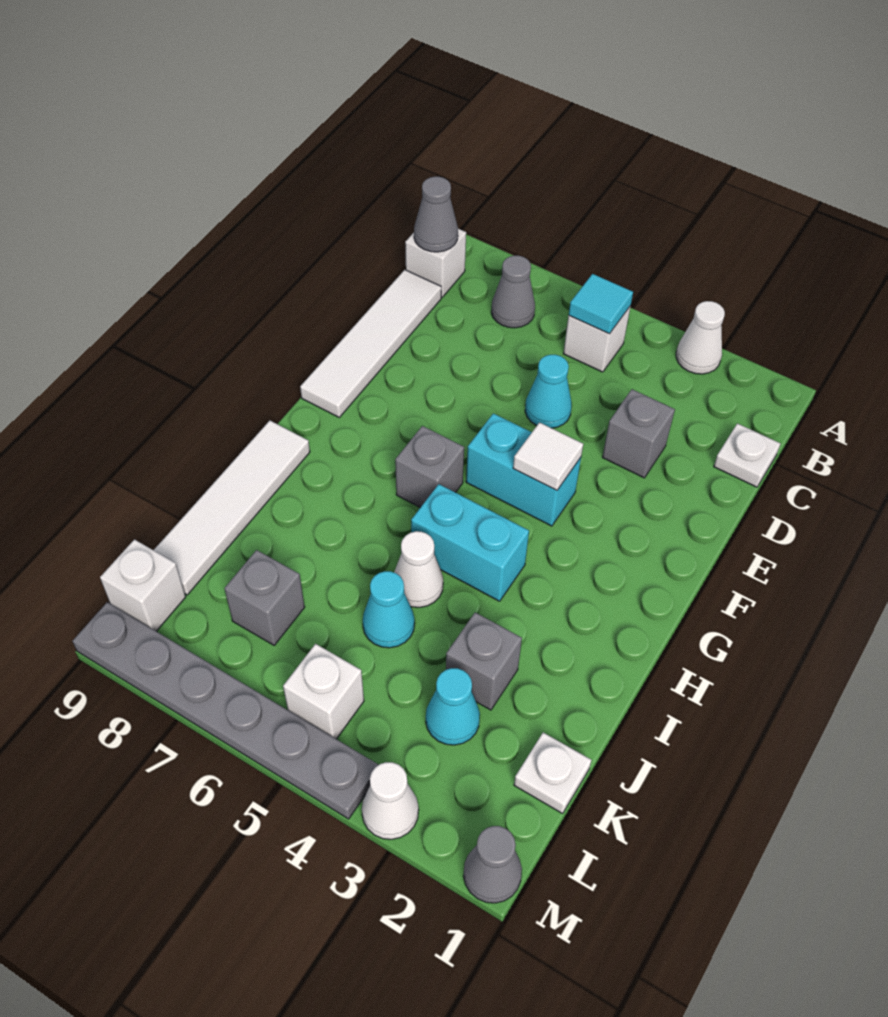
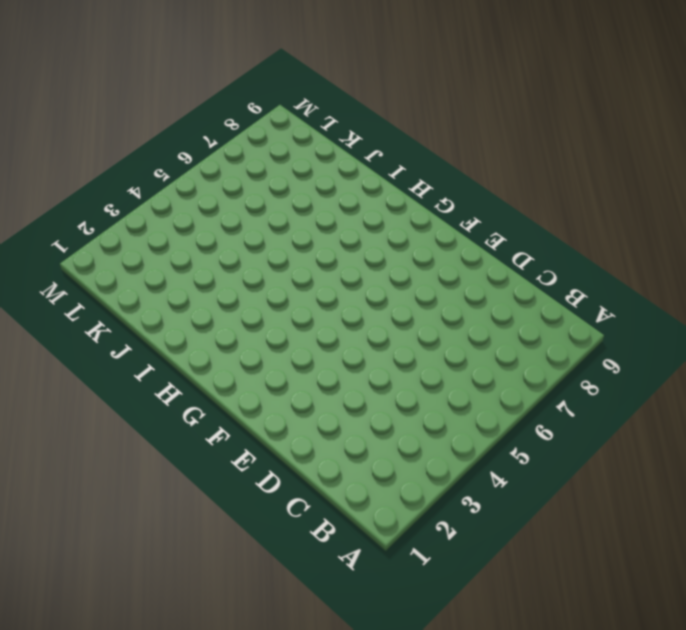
none -> white cone A3 level 1
none -> white brick B5 level 1
none -> grey cone B7 level 1

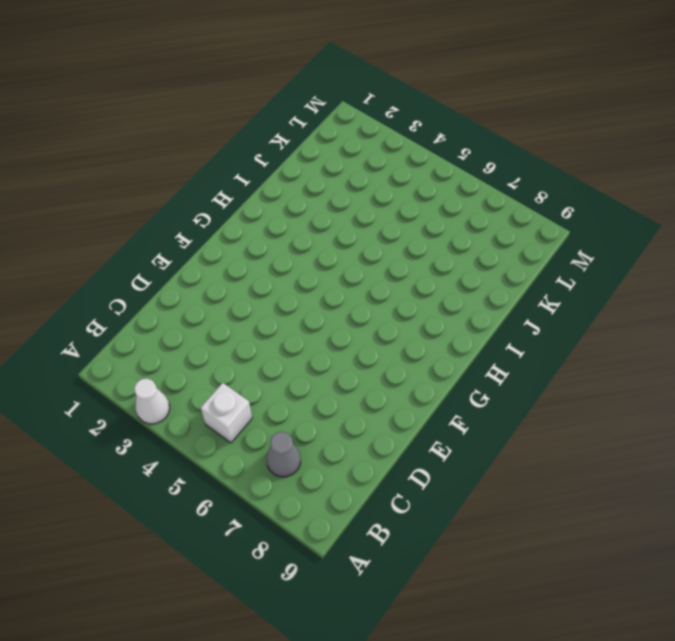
none -> white brick B9 level 1
none -> white plate C1 level 1
none -> white tile C9:F9 level 1

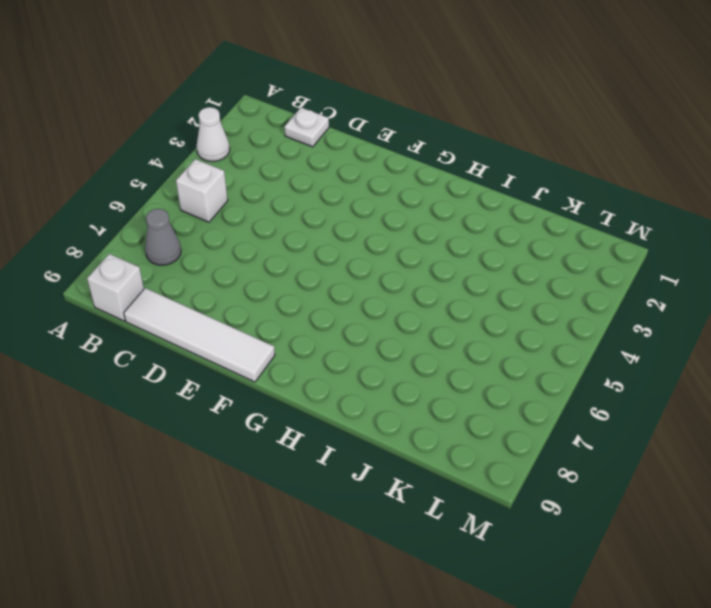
none -> grey brick D3 level 1
none -> cyan cone D5 level 1
none -> cyan brick F4:F5 level 1

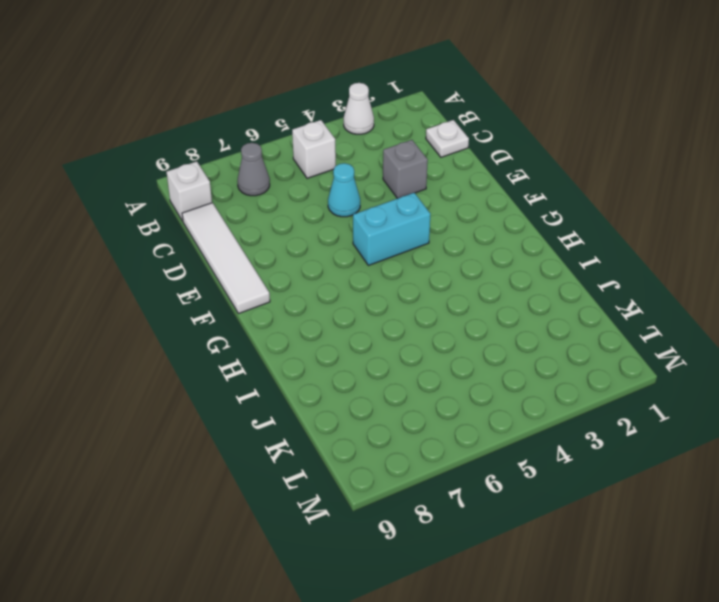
none -> grey brick G6 level 1
none -> cyan brick H4:H5 level 1
none -> white tile H9:K9 level 1

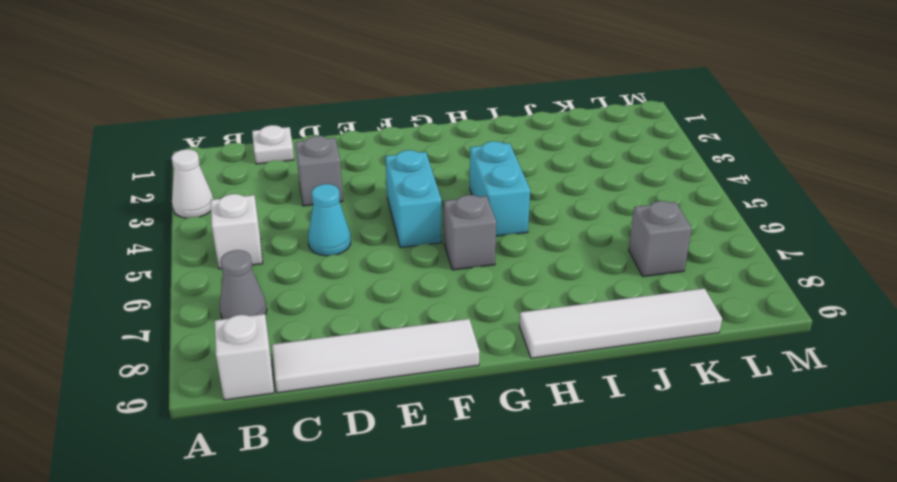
none -> white cone I5 level 1
none -> grey brick J3 level 1
none -> cyan cone J5 level 1

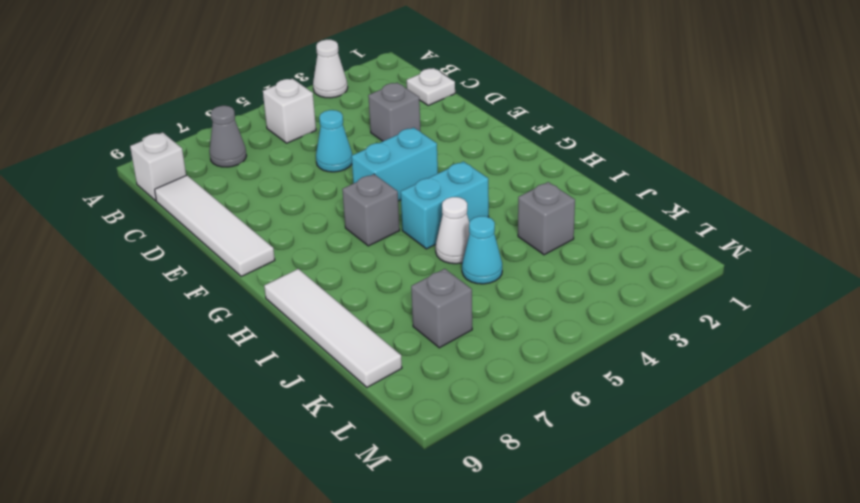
none -> white plate K1 level 1
none -> cyan cone K3 level 1
none -> white brick L5 level 1

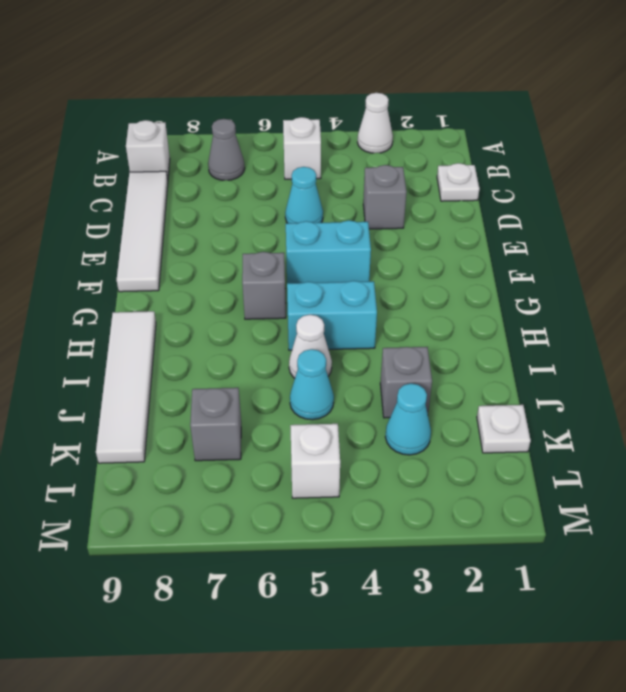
none -> white brick L9 level 1
none -> grey cone M1 level 1
none -> white cone M3 level 1

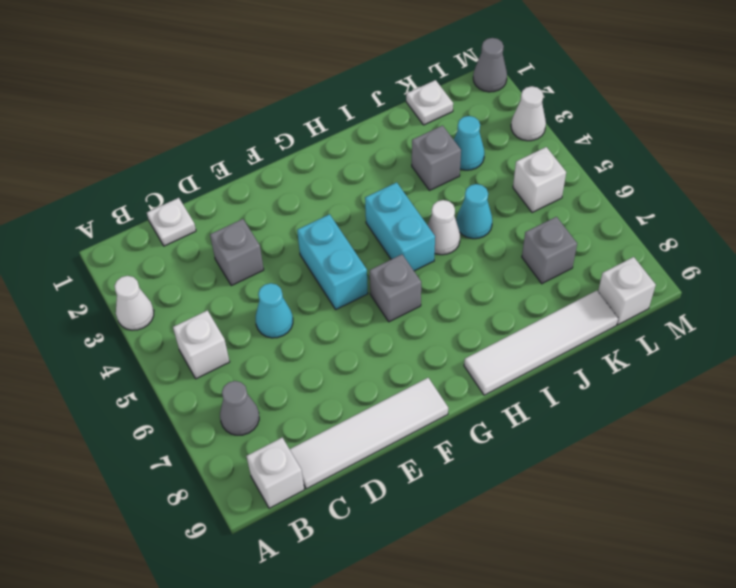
none -> grey plate M4:M9 level 1
none -> cyan tile B5 level 2
none -> grey cone B9 level 2

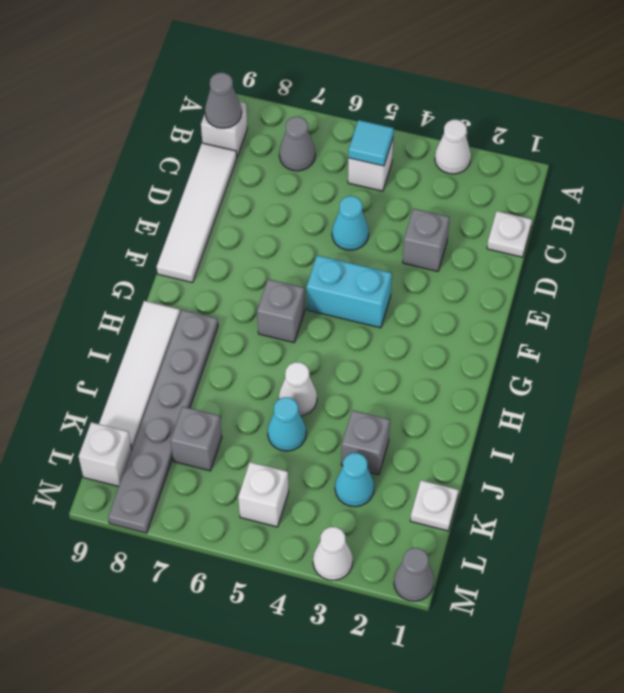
grey plate H8:M8 level 1 -> grey plate M4:M9 level 1
none -> cyan brick H4:H5 level 1
none -> white tile F4 level 2

